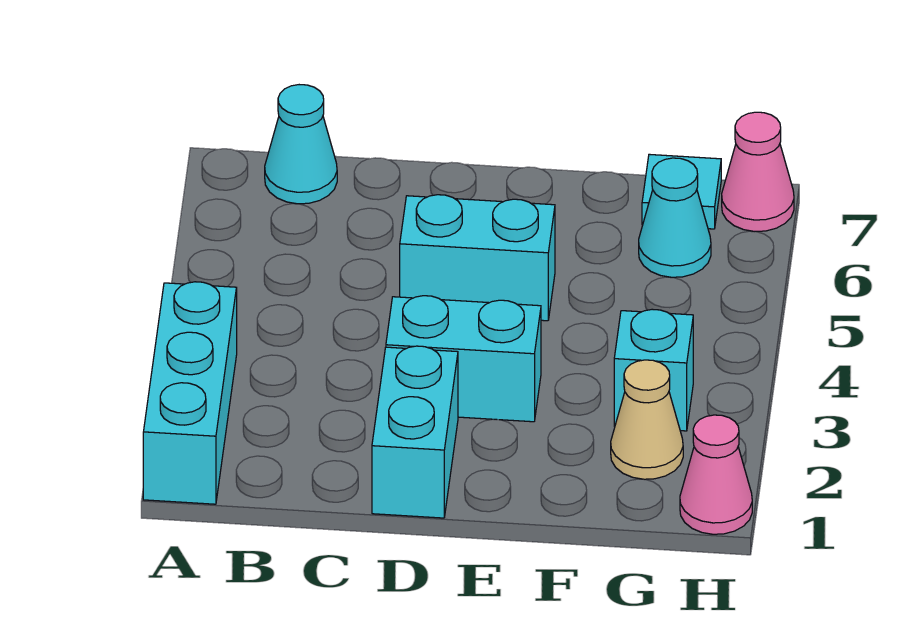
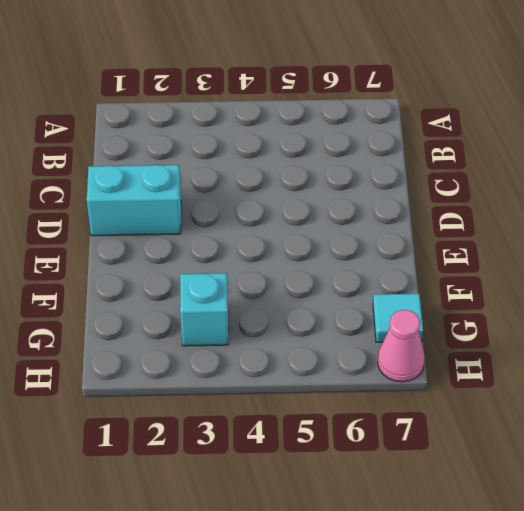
none -> cyan brick A1:A3 level 1
none -> cyan cone B7 level 1

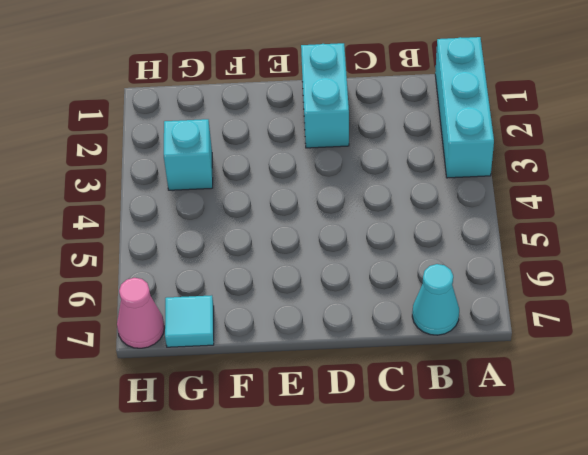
none -> cyan brick D3:E3 level 1
none -> cyan brick D5:E5 level 1

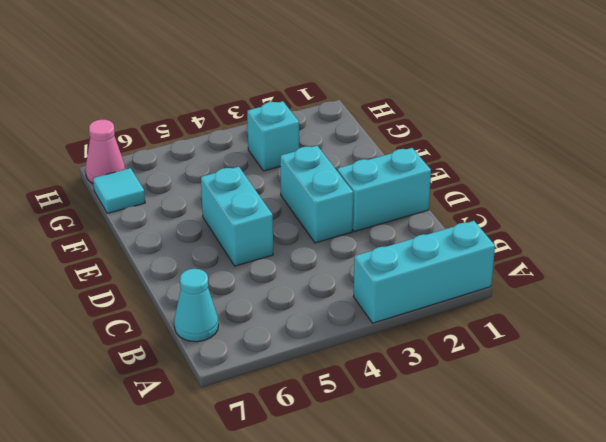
none -> tan cone G2 level 1
none -> cyan cone G6 level 1

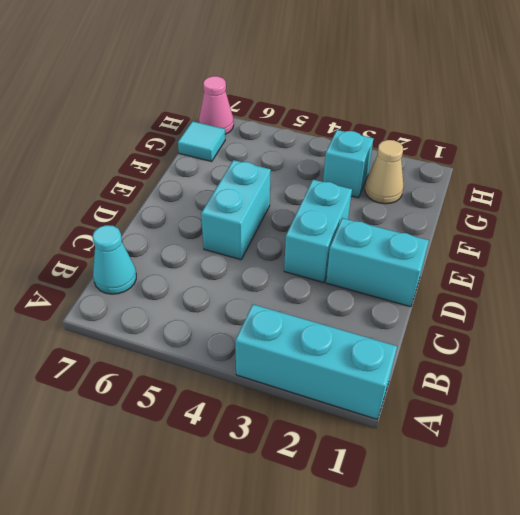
none -> cyan cone G6 level 1
none -> pink cone H1 level 1

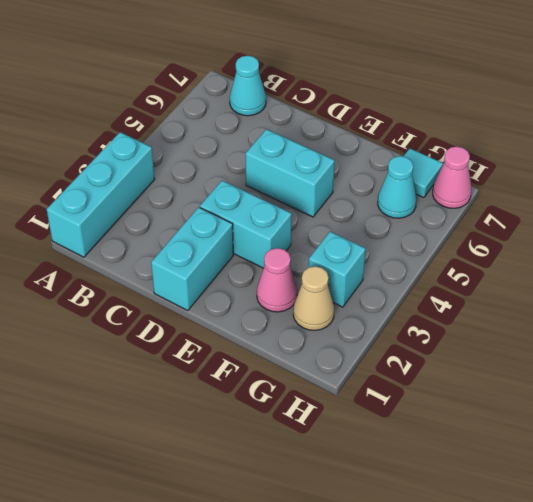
pink cone F2 level 1 -> pink cone H1 level 1

